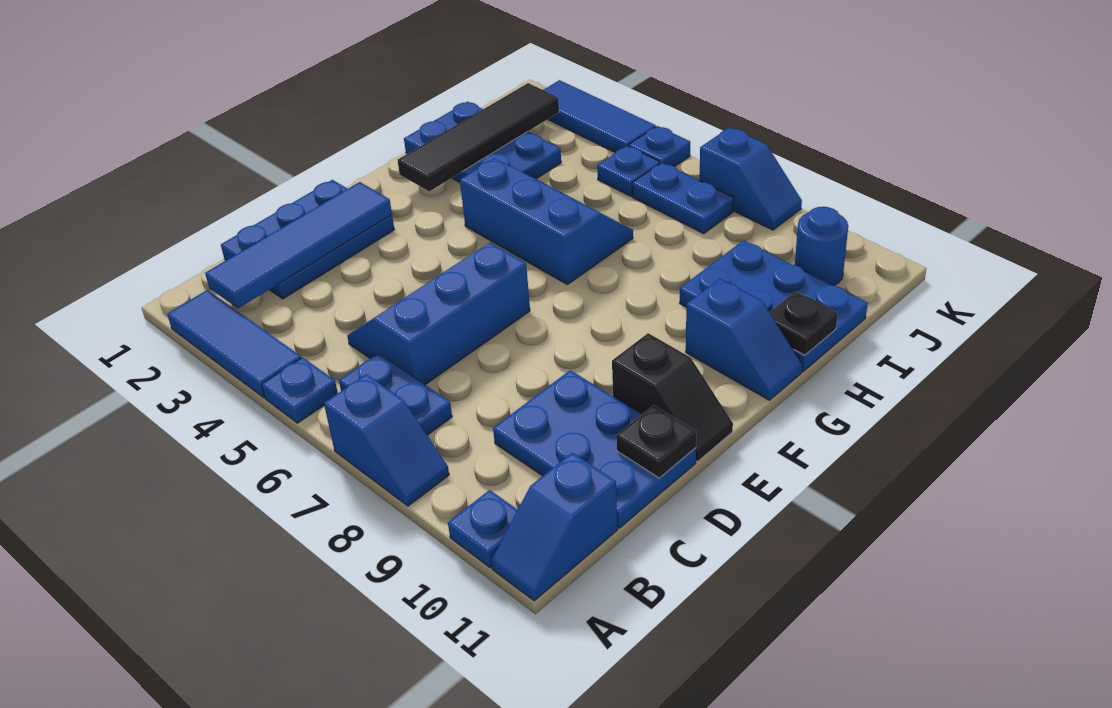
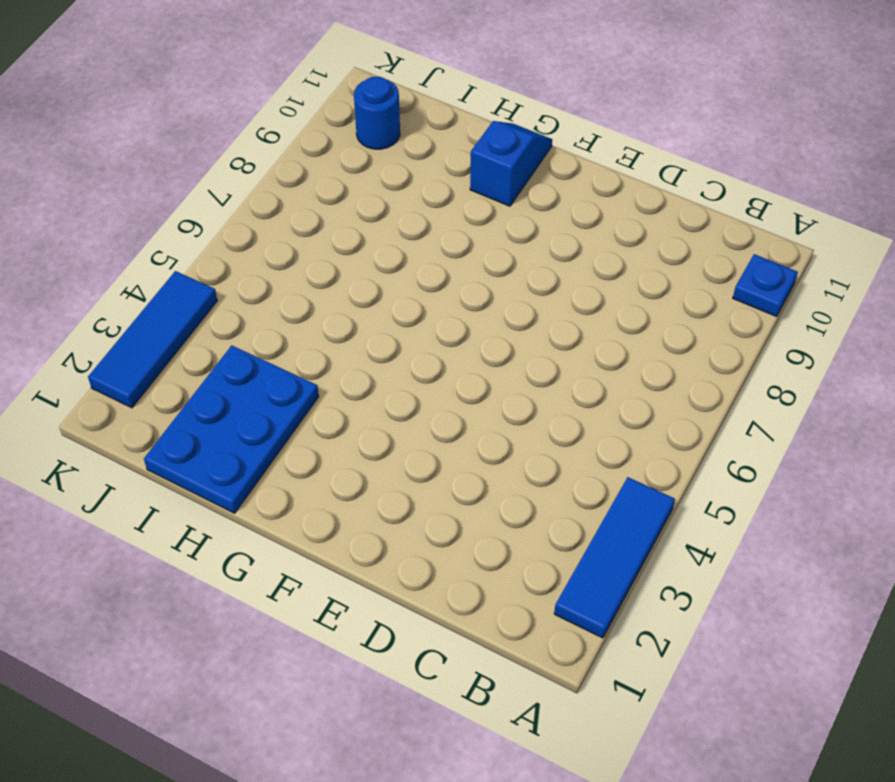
none -> blue plate A5 level 1
none -> blue slope A7:A8 level 1 top 7
none -> blue slope A11:B11 level 1 top B

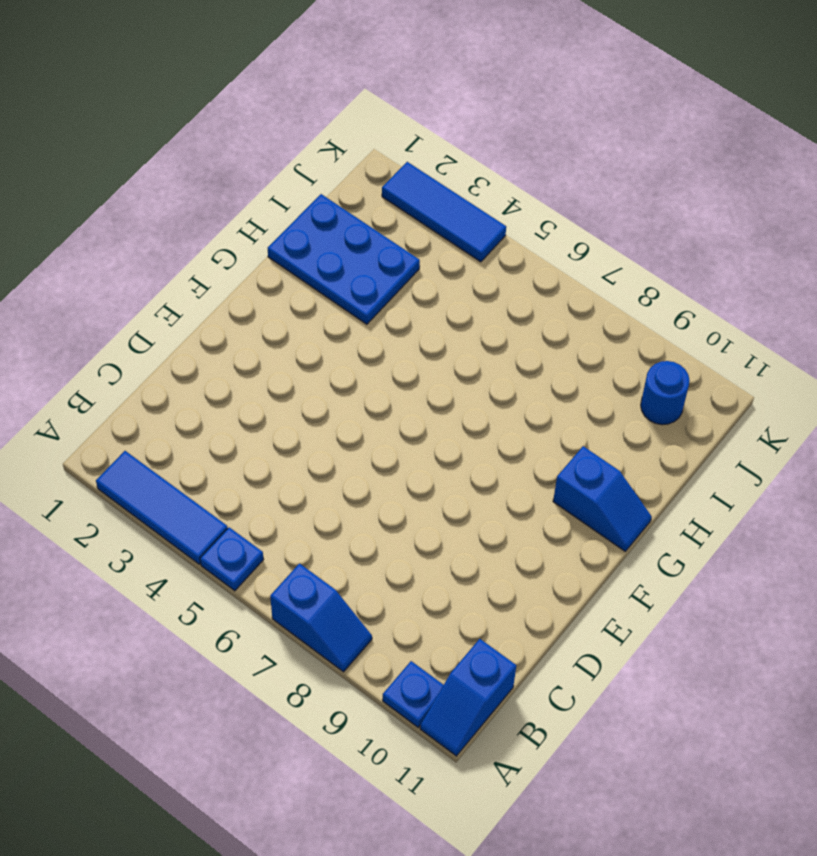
none -> blue plate B6:B7 level 1
none -> blue plate C1:E2 level 1
none -> blue slope C5:E6 level 1 top 6

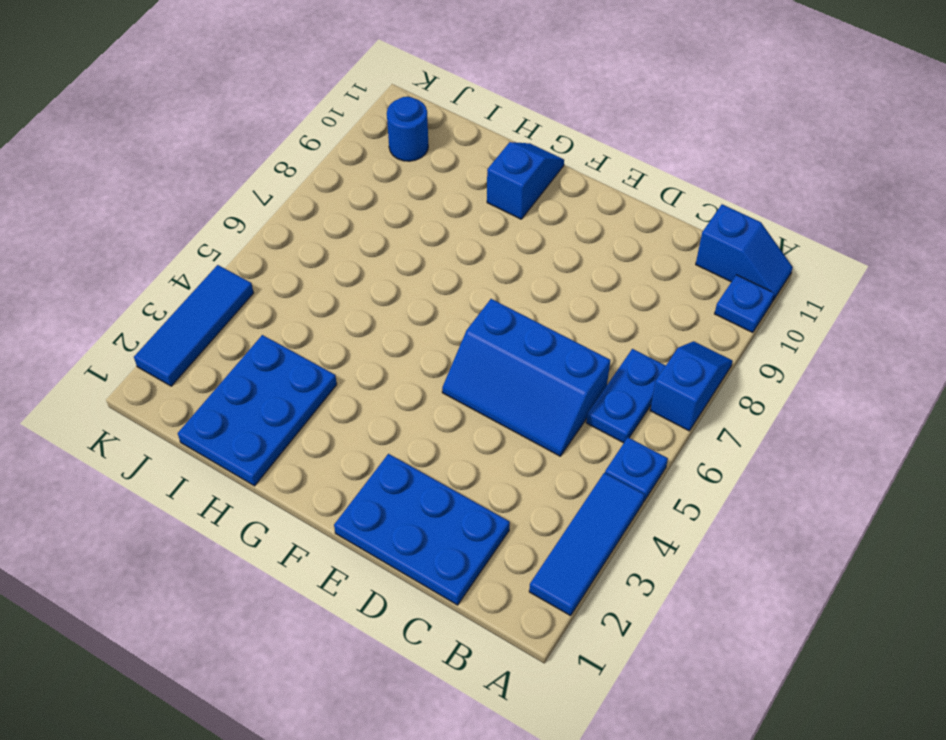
none -> blue plate C9:D11 level 1
none -> black slope E10:E11 level 1 top 10
none -> blue slope G4:H6 level 1 top G

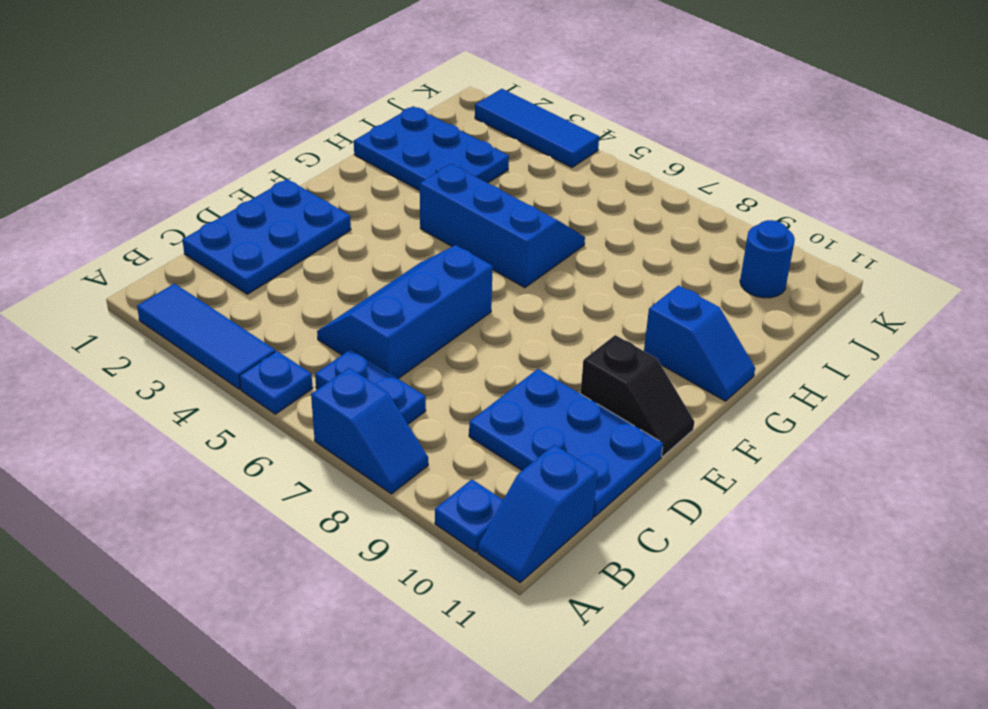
none -> blue plate H9:I11 level 1
none -> blue plate J5 level 1
none -> blue plate J6:J7 level 1

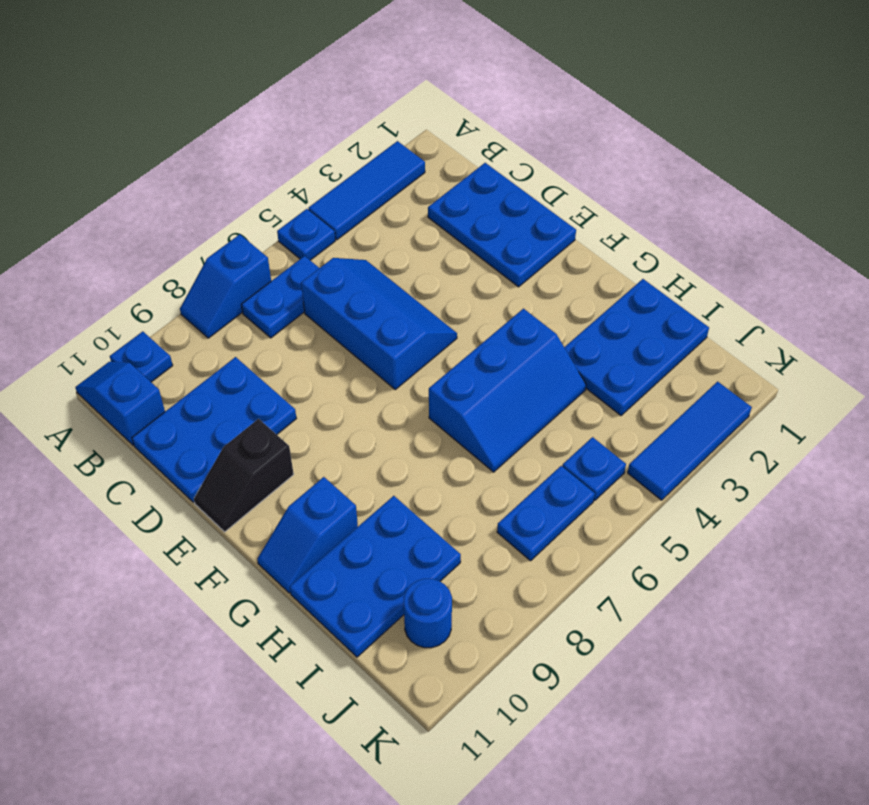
none -> blue plate K5 level 1
none -> blue slope K7:K8 level 1 top 7
none -> blue tile B2:E2 level 2

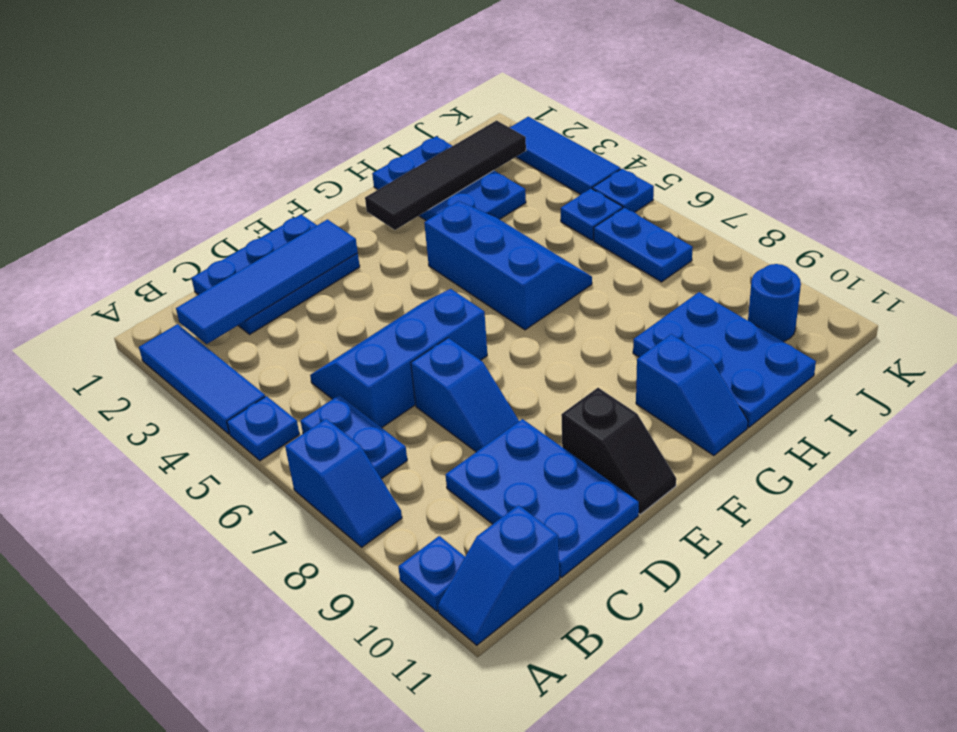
blue slope D7:D8 level 1 top 7 -> blue slope K7:K8 level 1 top 7
none -> black plate D11 level 2
none -> black plate H11 level 2

